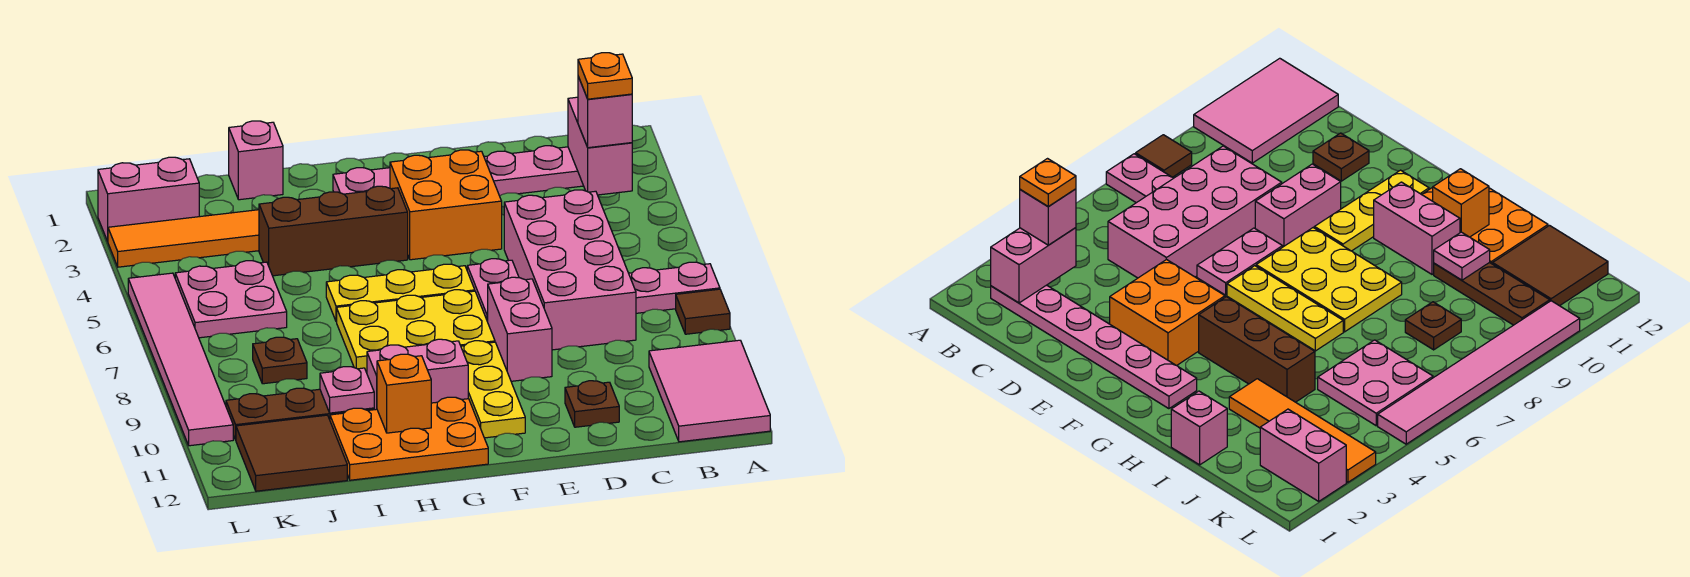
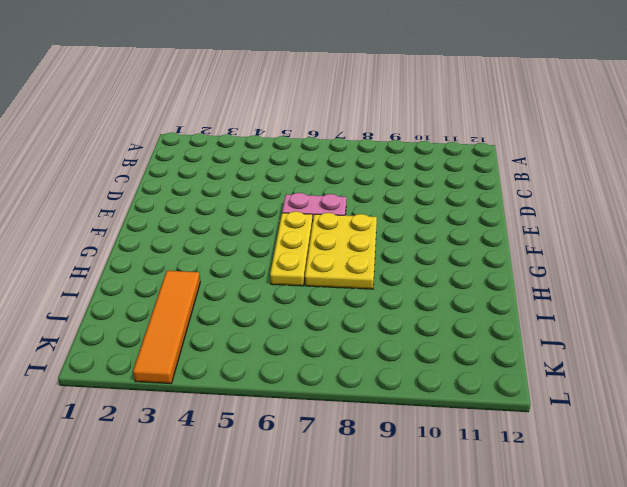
none -> pink plate A7:B7 level 1
none -> brown tile A8 level 1
none -> pink tile A10:B12 level 1

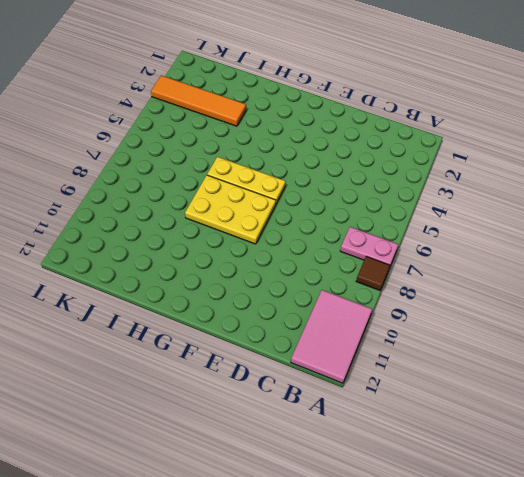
none -> pink plate B2:G2 level 1
none -> pink brick C5:D8 level 1
none -> brown plate D11 level 1

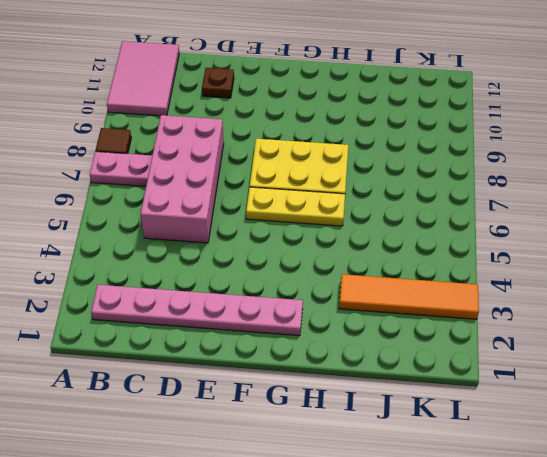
none -> orange brick E3:F4 level 1
none -> pink plate E6:E7 level 1
none -> pink brick E8:E9 level 1

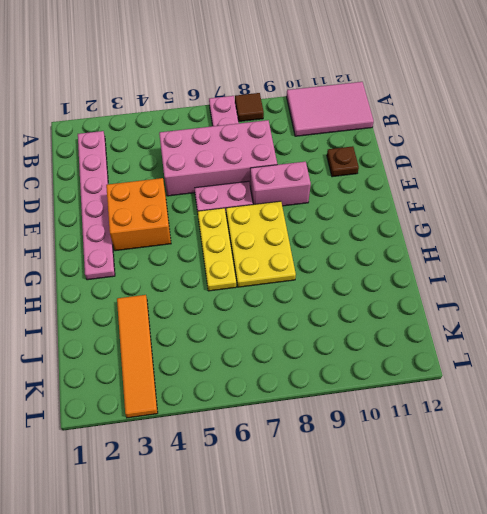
none -> yellow plate F9:F11 level 1
none -> brown brick G4:I4 level 1
none -> pink brick G10:H10 level 1

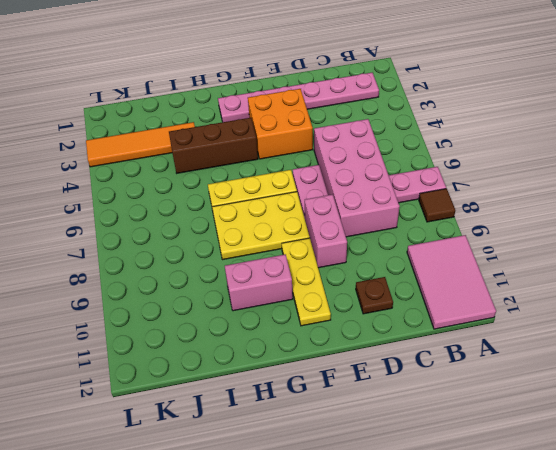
none -> orange plate G11:I12 level 1
none -> pink brick I1 level 1
none -> brown plate I10:K10 level 1

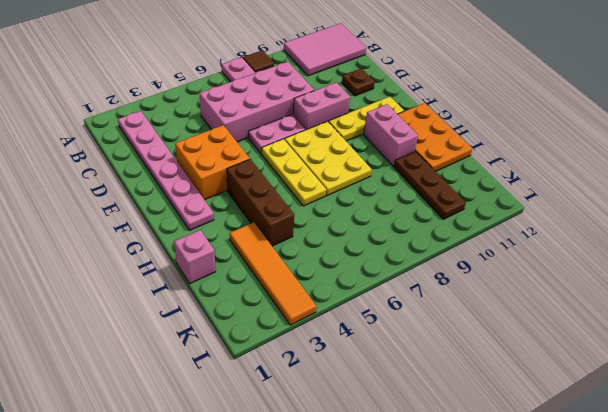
none -> pink plate J5:K6 level 1
none -> brown plate J8 level 1
none -> brown tile J11:K12 level 1

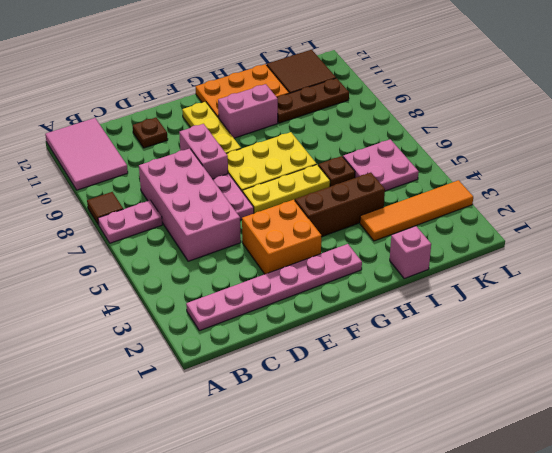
brown plate I6 level 1 -> brown plate J8 level 1
none -> pink brick K2:L2 level 1
none -> pink tile L5:L10 level 1
none -> pink brick B2:B3 level 2

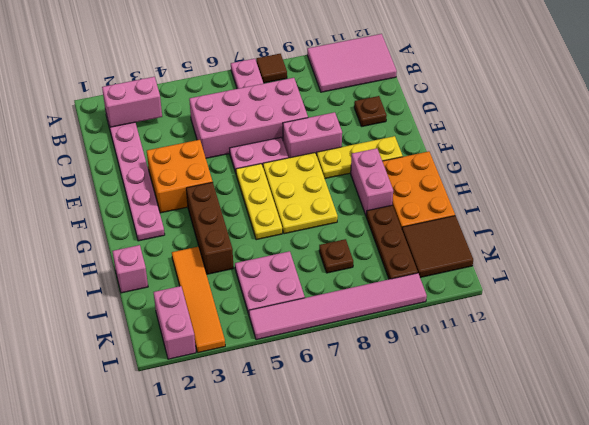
none -> orange brick H11 level 2
none -> pink plate I10 level 2
none -> pink brick B3 level 3

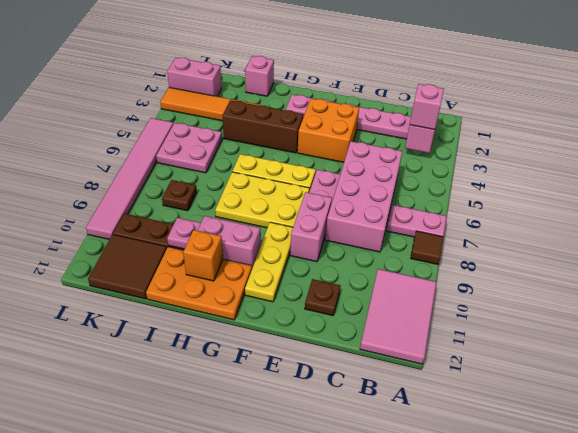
none -> orange plate B3 level 4

